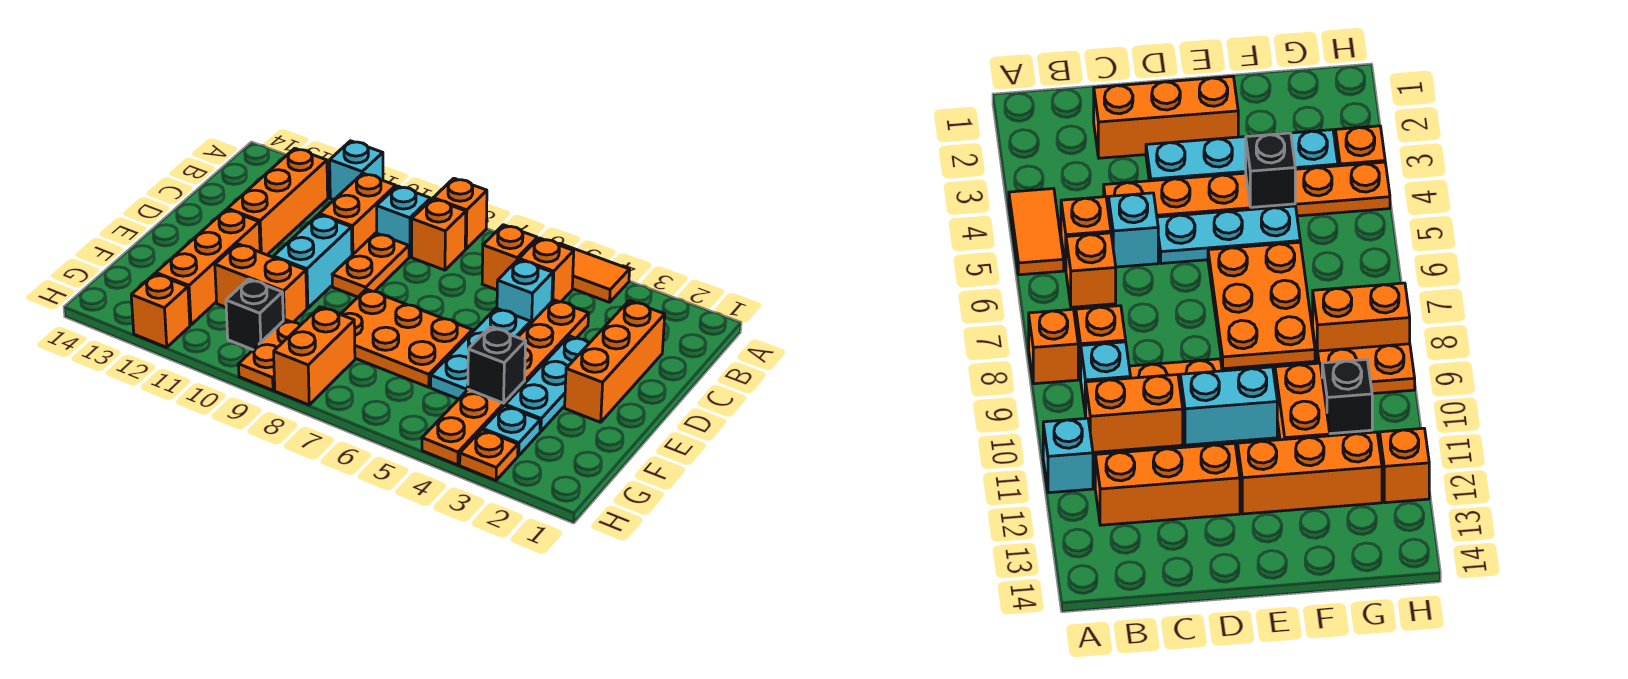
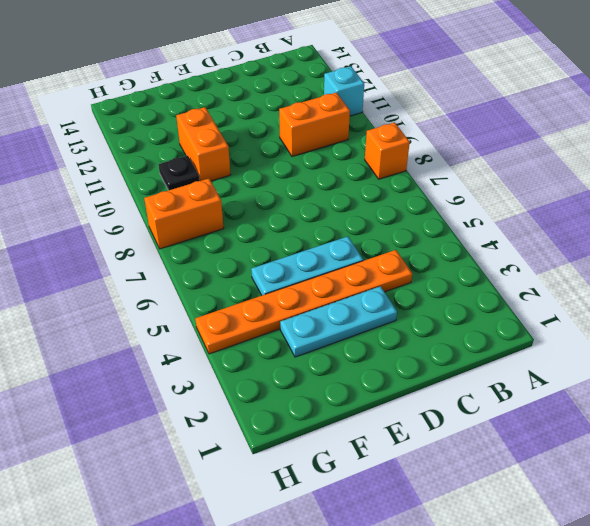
black plate G10 level 1 -> black brick G10 level 1
none -> orange tile A4:A5 level 1
none -> orange brick B5 level 1
none -> orange brick B6 level 1

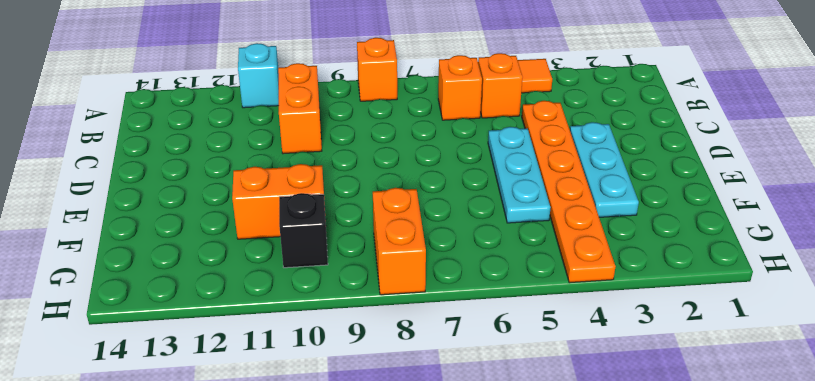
none -> orange brick B8 level 1
none -> cyan brick B9 level 1
none -> orange brick B12:D12 level 1

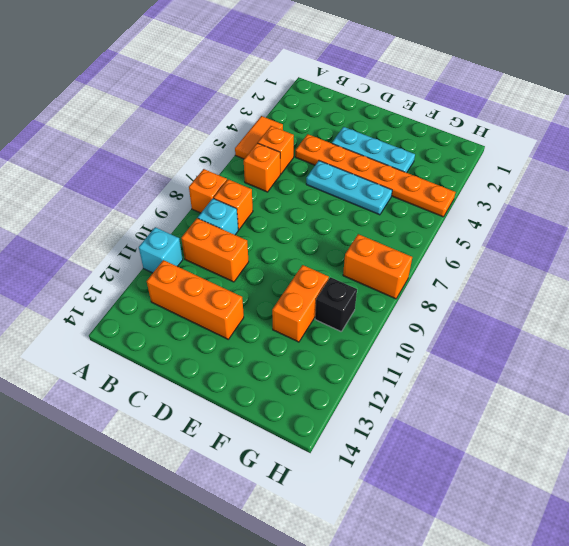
none -> orange brick C2:E2 level 1
none -> cyan brick C5 level 1
none -> orange plate C9:D9 level 1

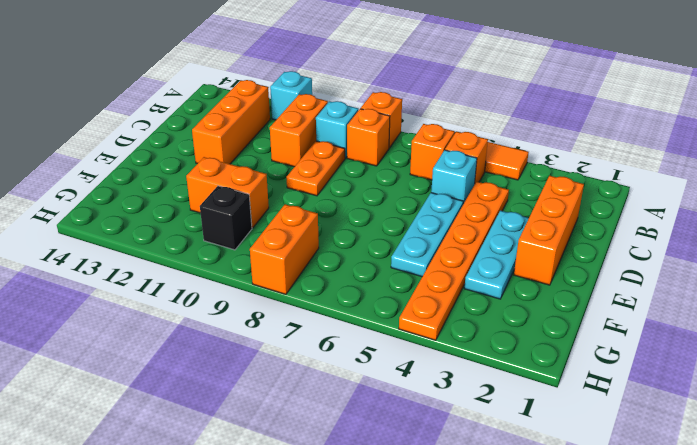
none -> cyan brick D10:E10 level 1
none -> orange plate E6:F8 level 1
none -> orange brick E12:G12 level 1

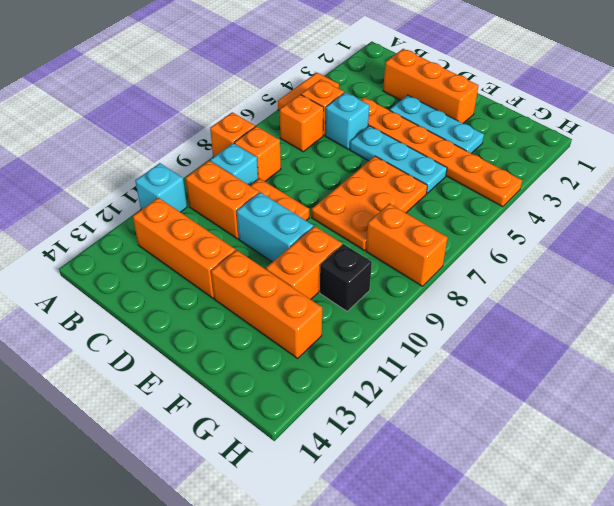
none -> cyan plate G3 level 1
none -> orange plate G9:H9 level 1
none -> orange plate H3 level 1

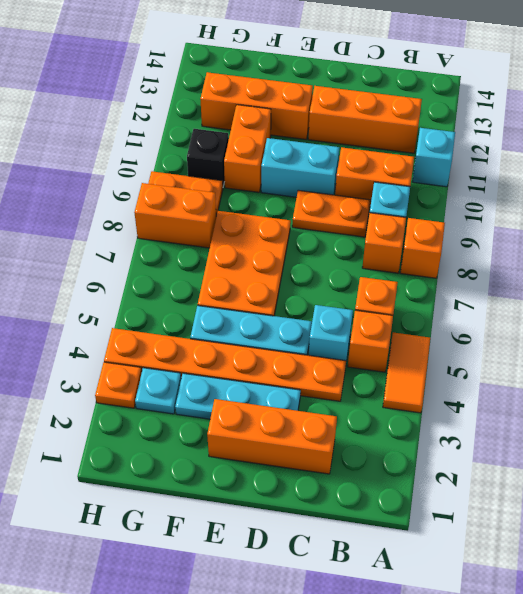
none -> orange brick H12 level 1
none -> black brick F4 level 2

